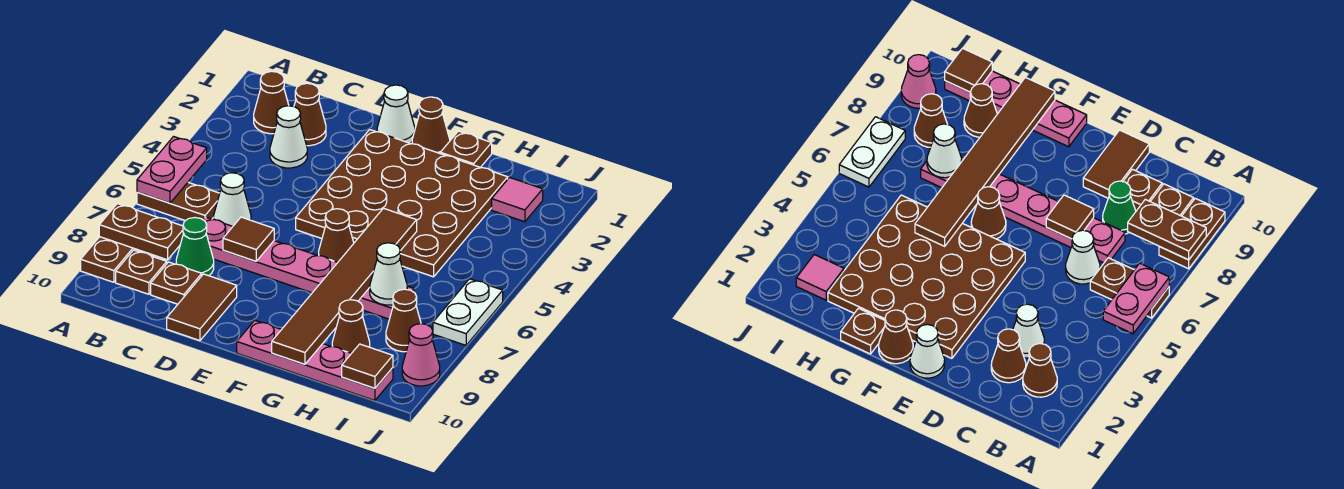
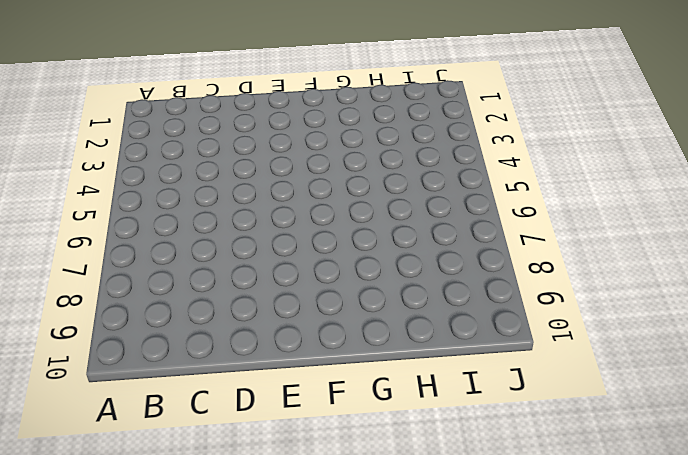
none -> brown plate A6:B6 level 1
none -> brown plate A8:A9 level 1
none -> brown cone B2 level 1

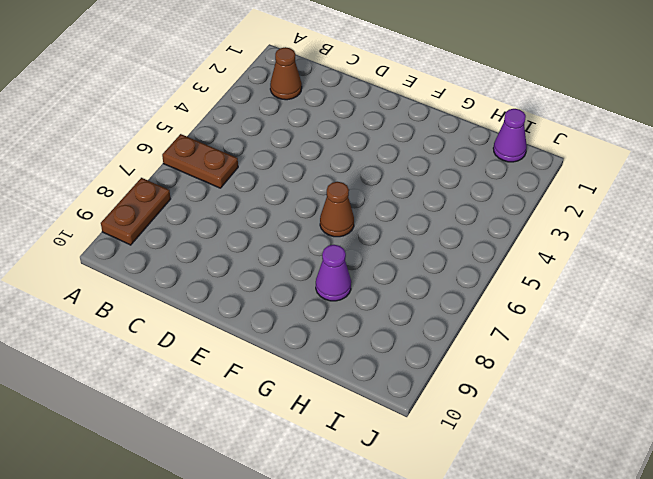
purple cone G8 level 1 -> none
purple cone I1 level 1 -> none
none -> brown plate B9 level 1
none -> brown cone C2 level 1
none -> white cone C3 level 1

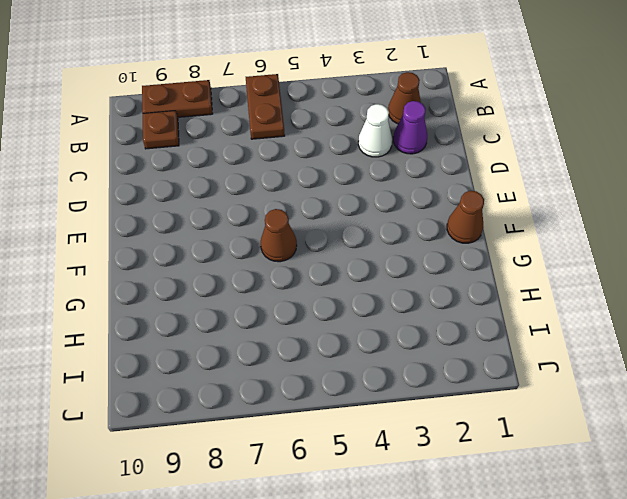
purple cone C2 level 1 -> brown cone C2 level 1
none -> white cone C6 level 1
none -> pink plate C7:H7 level 1
none -> green cone C8 level 1

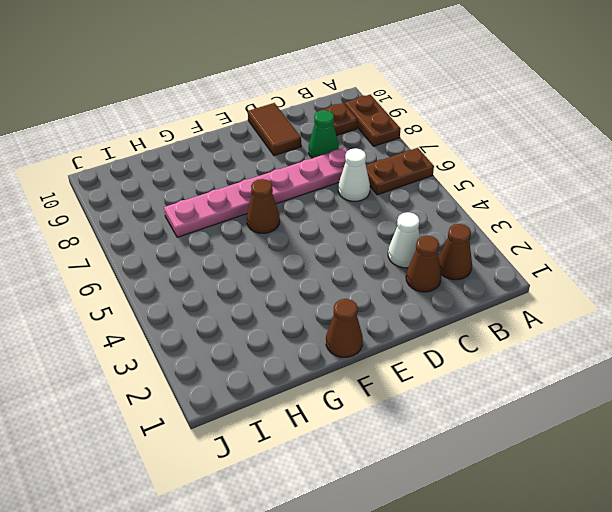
none -> brown plate C9 level 1
none -> white cone E1 level 1
none -> brown plate E2:H5 level 1

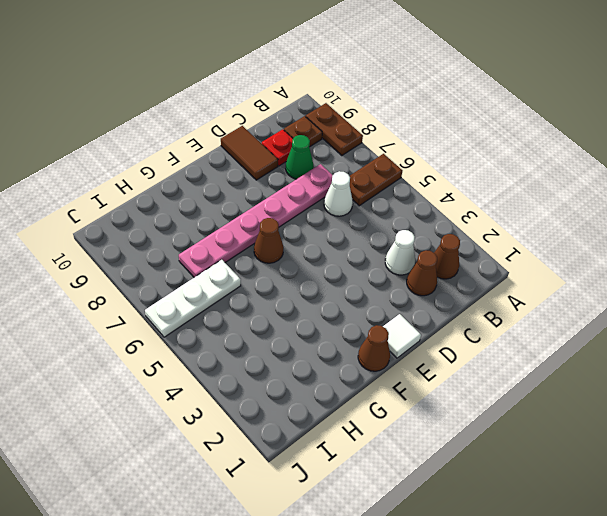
red plate C9 level 1 -> brown plate C9 level 1
white tile E1 level 1 -> white cone E1 level 1
white plate H6:J6 level 1 -> white plate J6:J7 level 1
none -> brown plate E2:H5 level 1
none -> pink plate F10:I10 level 1
none -> brown plate G1 level 1

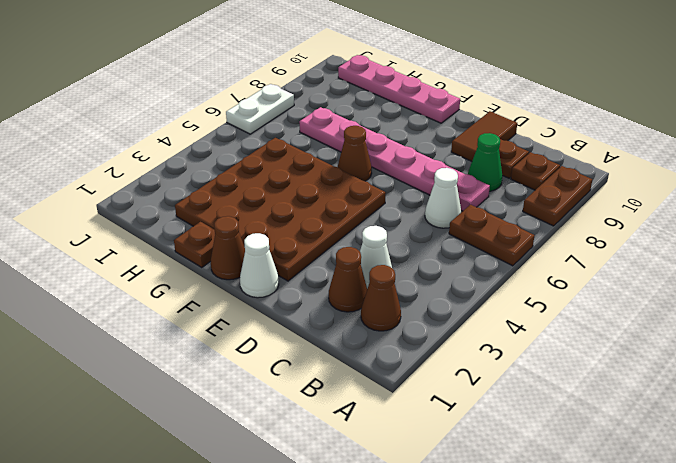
none -> brown cone H9 level 1
none -> pink tile I2 level 1
none -> brown cone I8 level 1

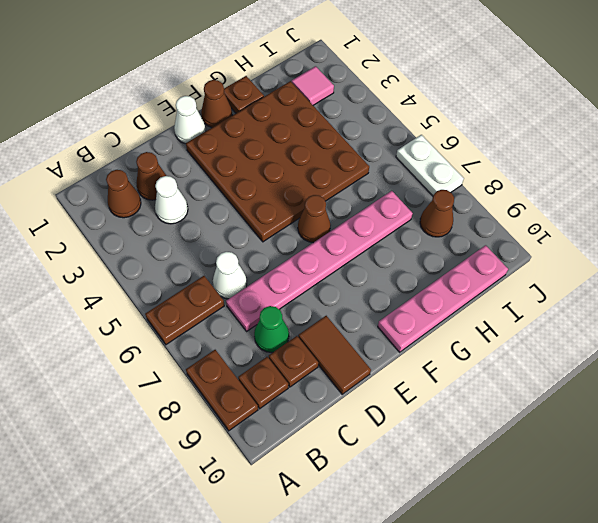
none -> brown cone H9 level 1
none -> pink cone J9 level 1
none -> pink plate A5:A6 level 2

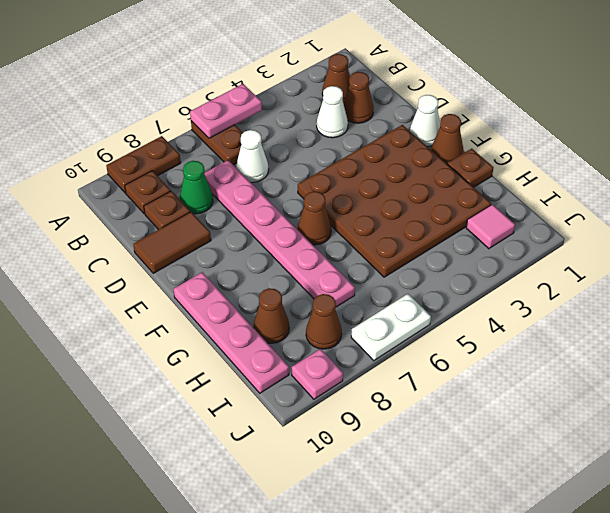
pink plate J9 level 1 -> pink cone J9 level 1
none -> brown plate A8:B8 level 2
none -> brown tile D7 level 2
none -> brown tile G5:G10 level 2

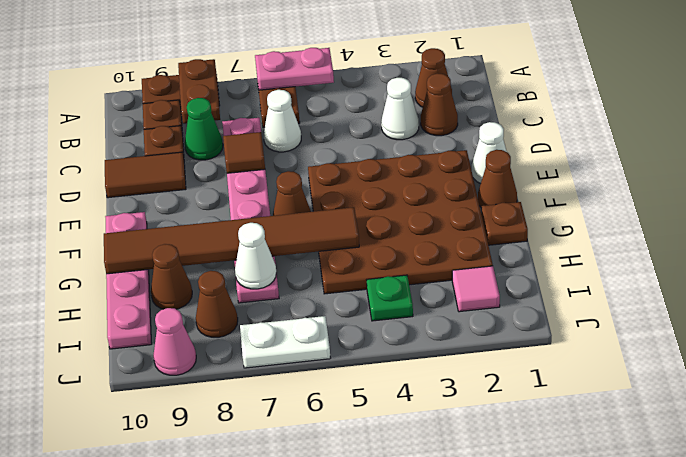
green plate I4 level 1 -> none
none -> brown tile I10 level 2

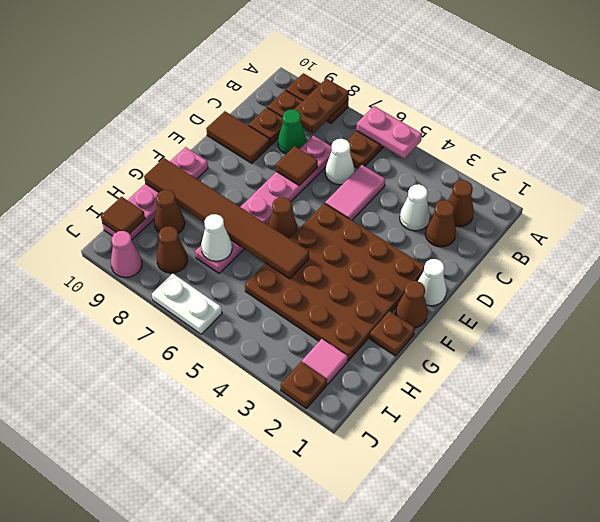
pink tile C5:D5 level 1 -> none
brown plate J2 level 1 -> none

